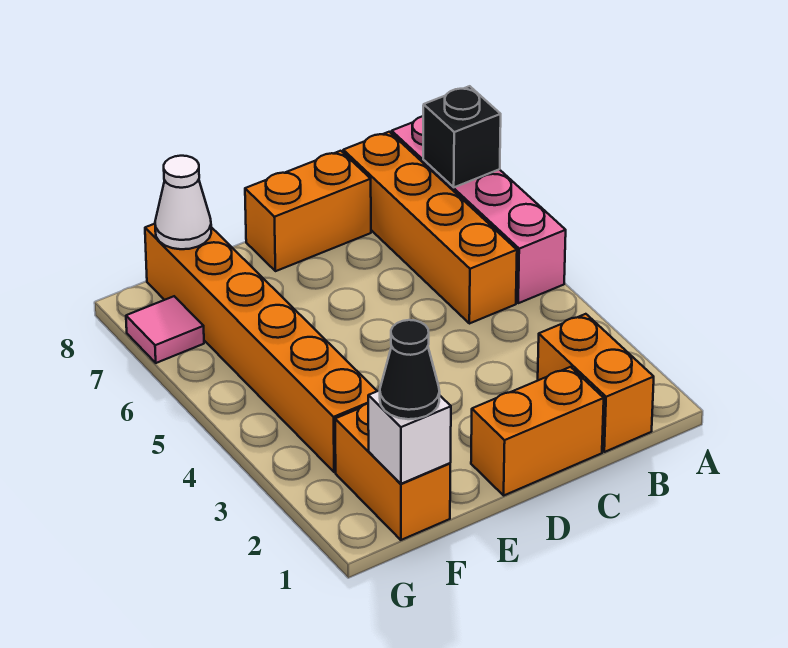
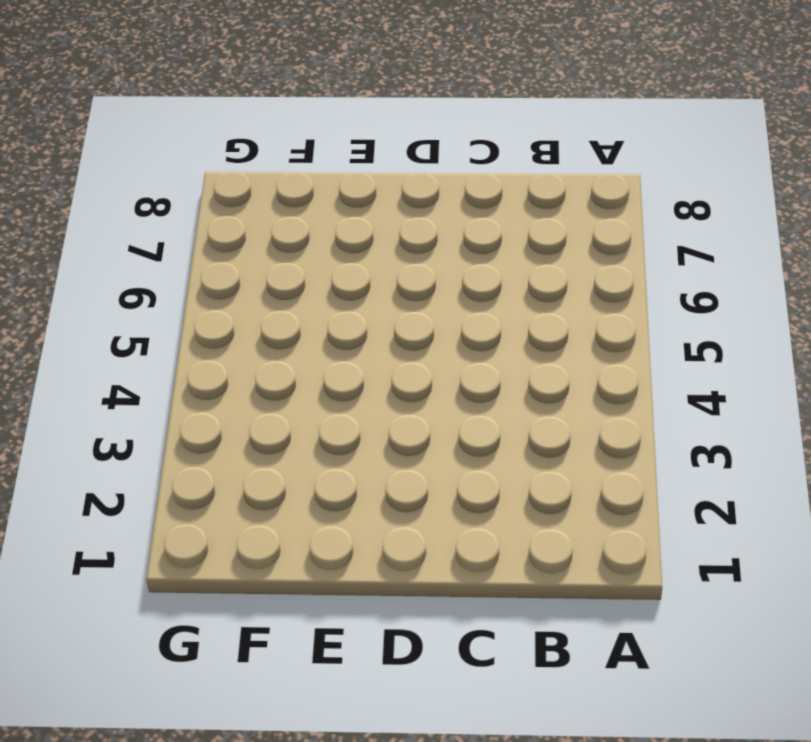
none -> pink brick A5:A8 level 1
none -> orange brick B1:B2 level 1
none -> orange brick B5:B8 level 1

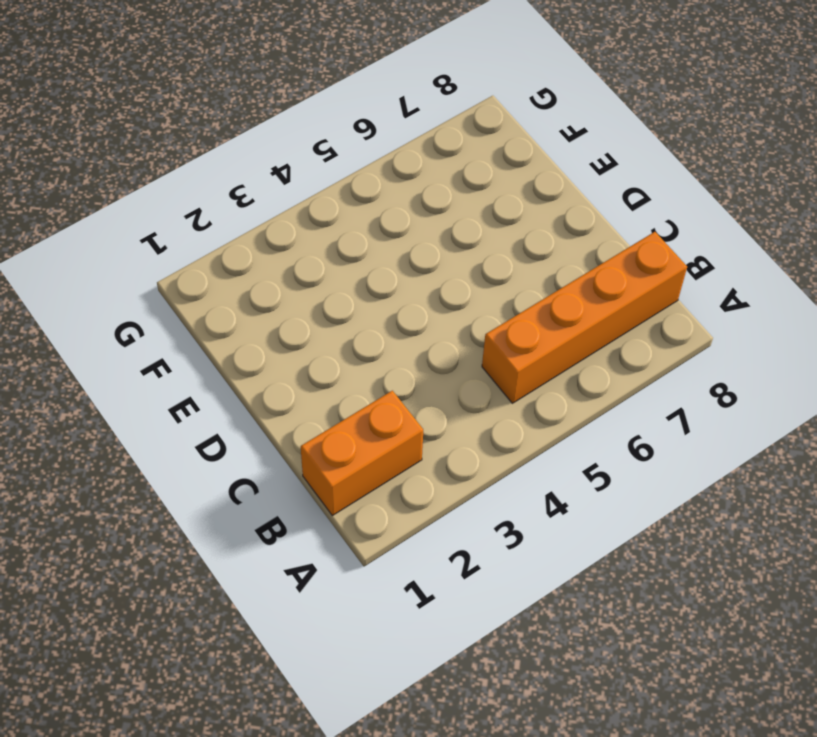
none -> pink brick A5:A8 level 1
none -> orange brick C1:D1 level 1
none -> orange brick C8:D8 level 1

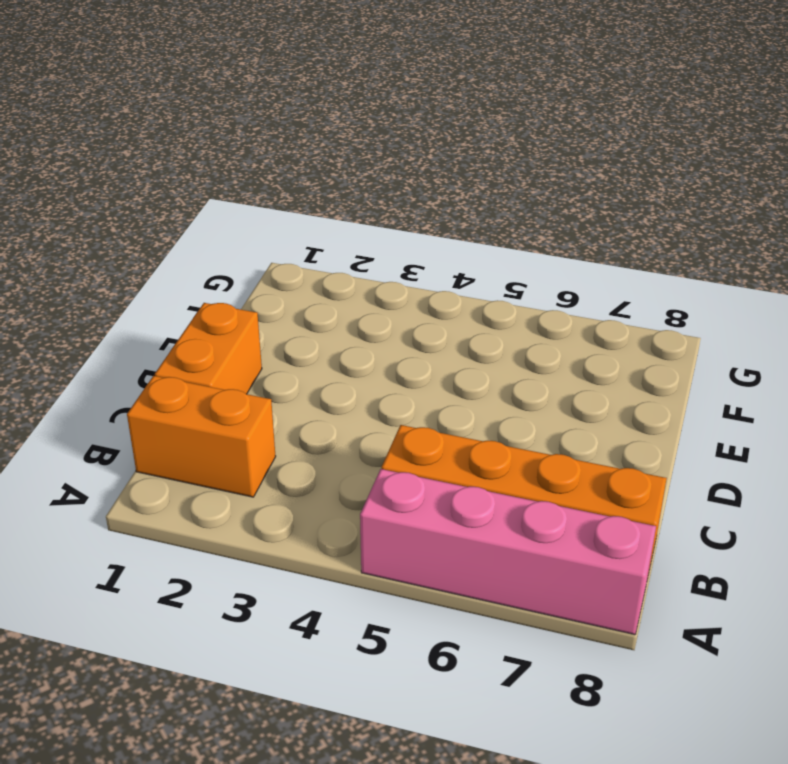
none -> orange brick C8:D8 level 1
none -> orange brick F1:F2 level 1
none -> orange brick F3:F8 level 1

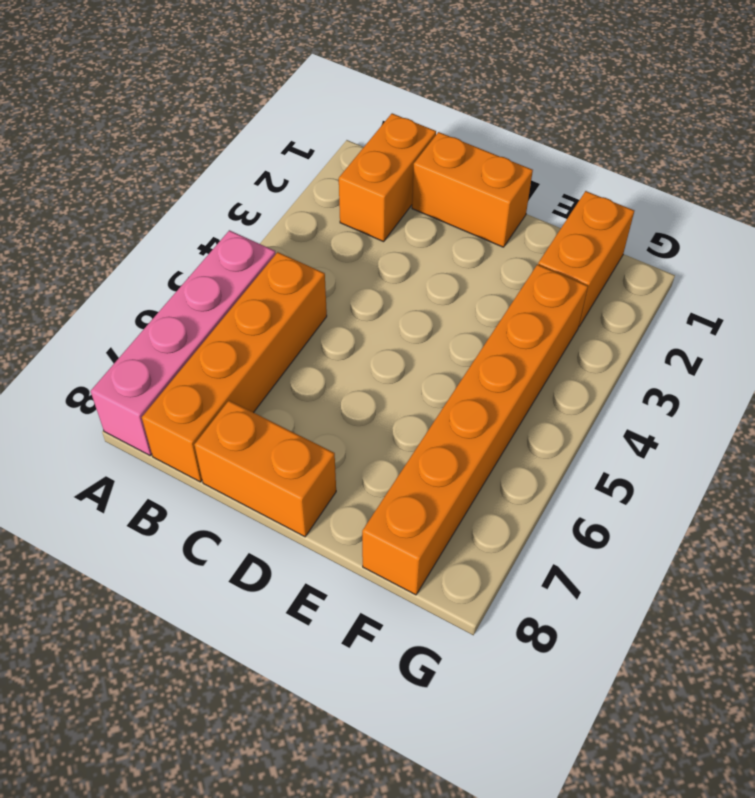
none -> pink tile G7 level 1
none -> black brick A7 level 2
none -> white brick F1 level 2

